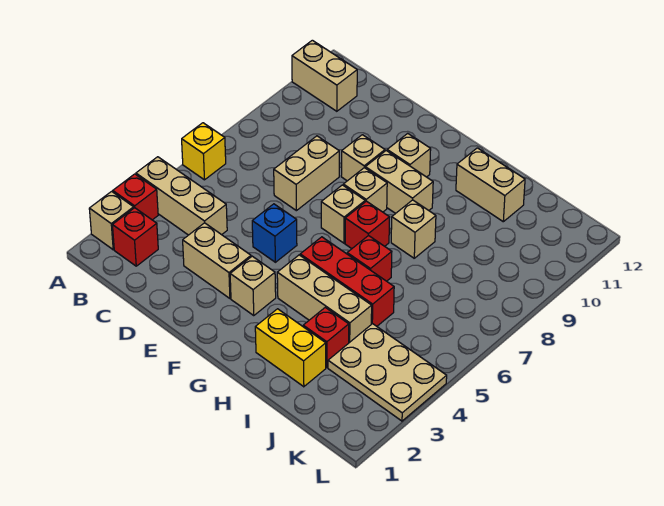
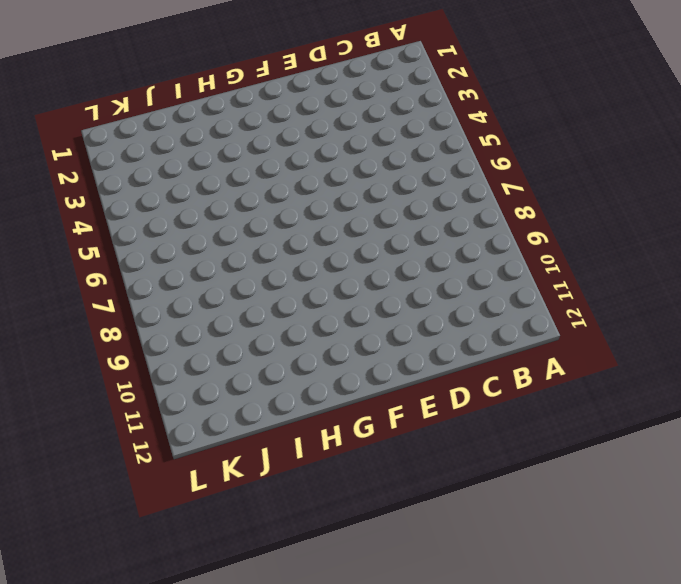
none -> tan brick A2 level 1
none -> red brick A3 level 1
none -> tan brick A4:C4 level 1

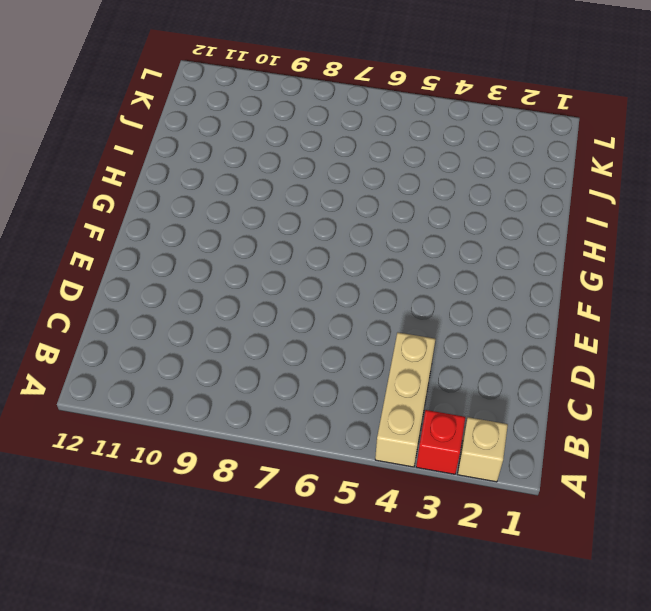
none -> yellow brick A6 level 1
none -> tan brick A11:B11 level 1
none -> red brick B2 level 1

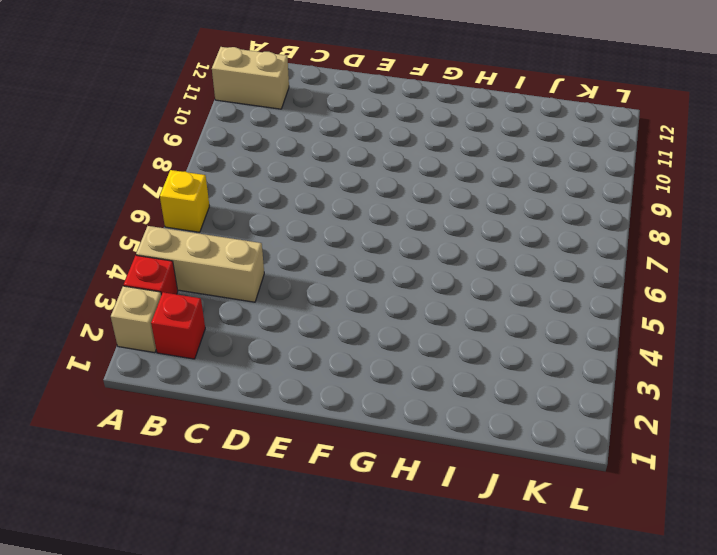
none -> tan brick D3:E3 level 1
none -> tan brick D7:D8 level 1
none -> blue brick E5 level 1

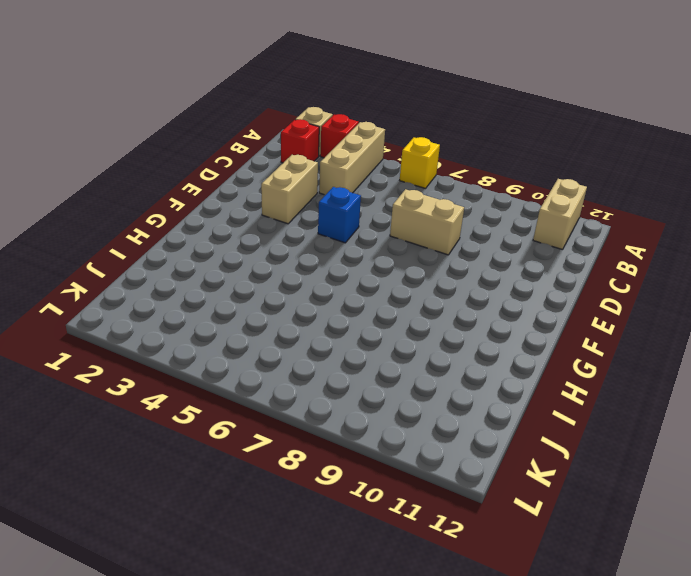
none -> tan brick E9 level 1
none -> tan brick F3 level 1
none -> tan brick F7 level 1

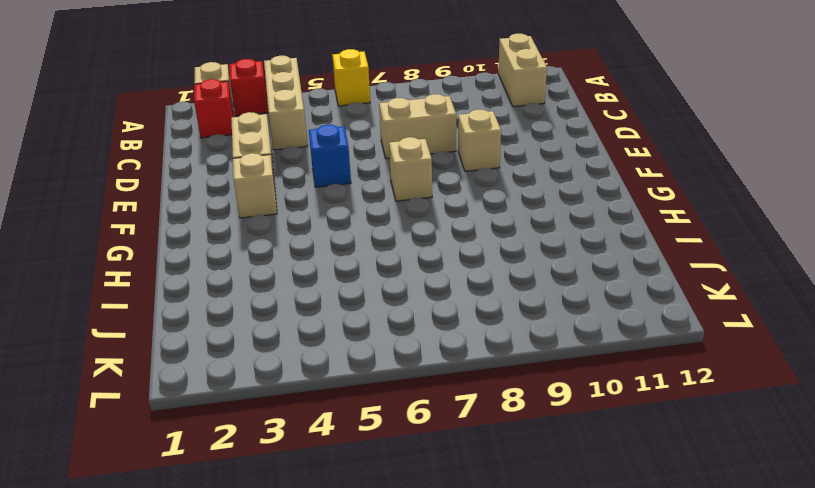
none -> tan brick F8 level 1
none -> tan brick F9:G9 level 1
none -> tan brick F10 level 1

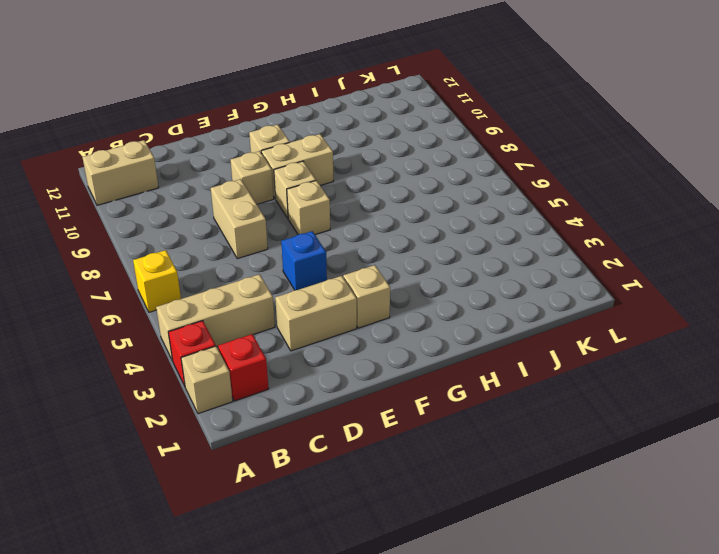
none -> tan brick G4:I4 level 1
none -> red brick G5:I5 level 1
none -> red brick G7 level 1

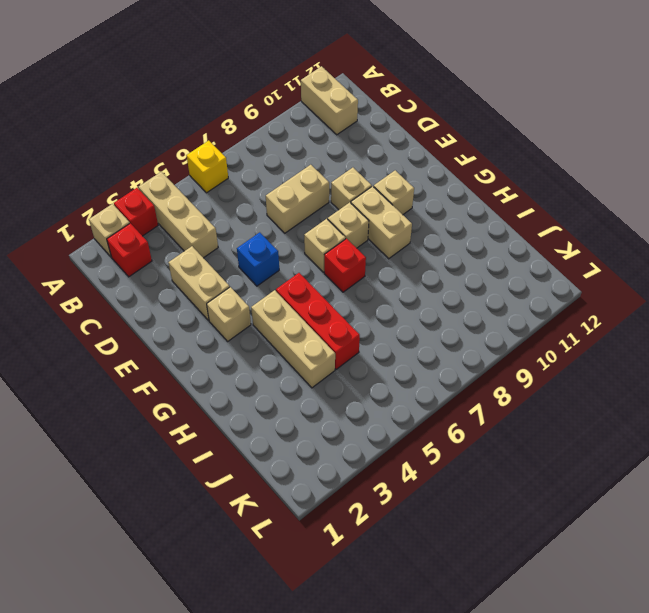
none -> yellow brick H2:I2 level 1
none -> red brick H6 level 1
none -> tan brick H8 level 1

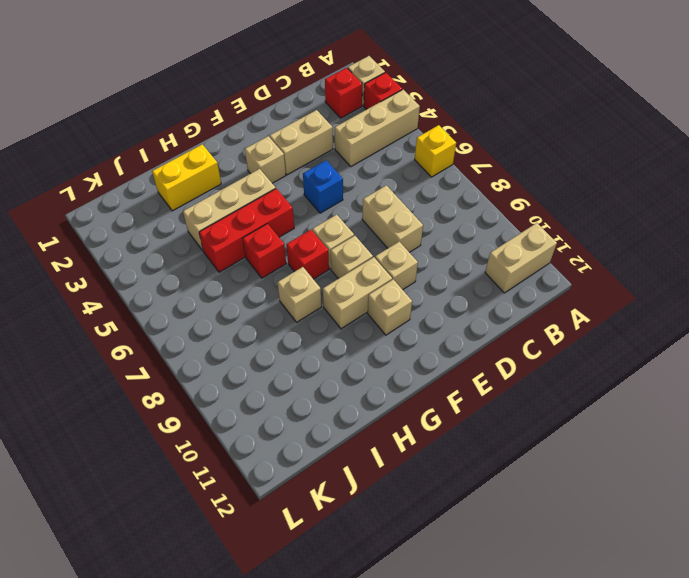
none -> tan brick H11:I11 level 1
none -> red brick I3 level 1
none -> tan plate J3:L4 level 1

